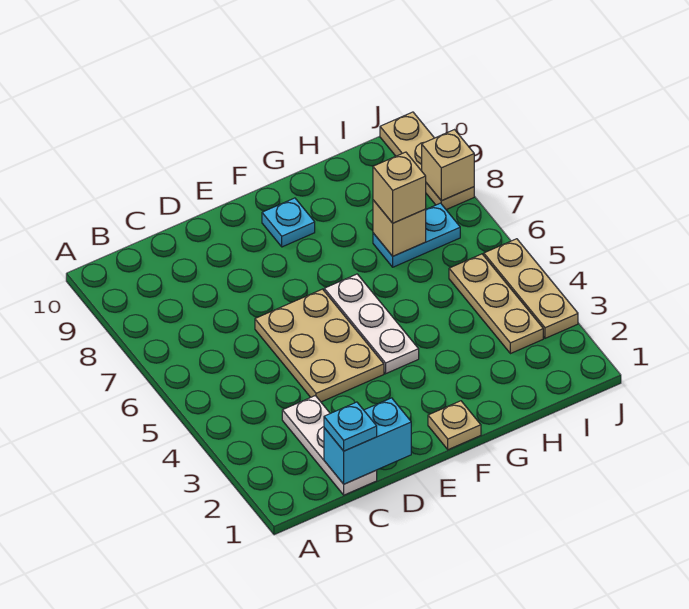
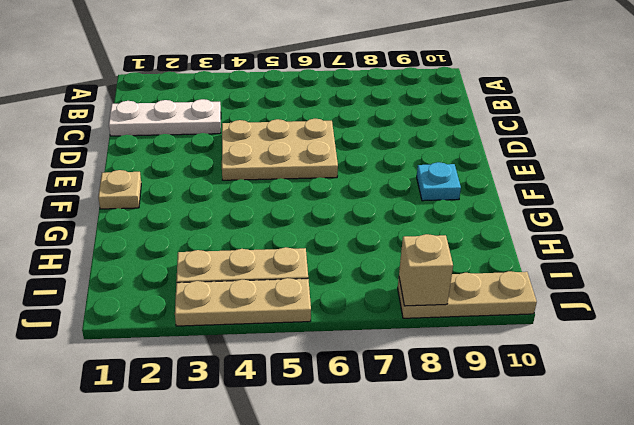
none -> white plate F4:F6 level 1
none -> cyan plate H7:I7 level 1
none -> cyan brick C1:D1 level 2

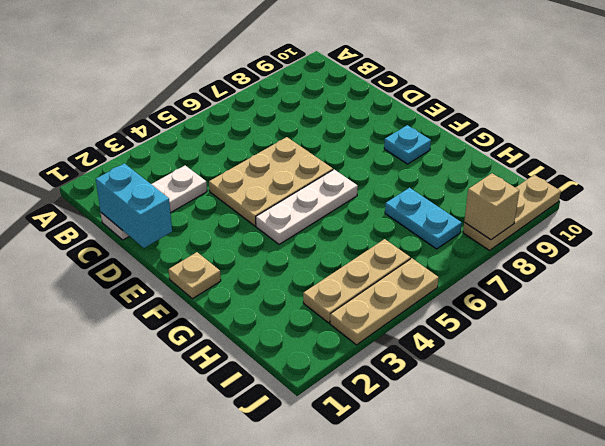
none -> tan brick H7 level 2
none -> cyan plate C1 level 3
none -> tan brick H7 level 3

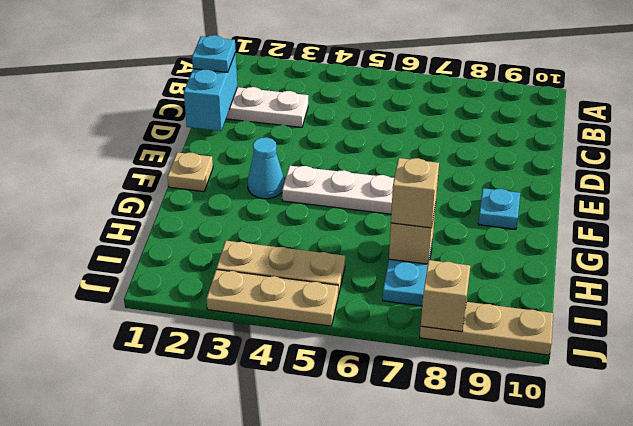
cyan cone F3 level 1 -> none
none -> tan plate D4:E6 level 1

